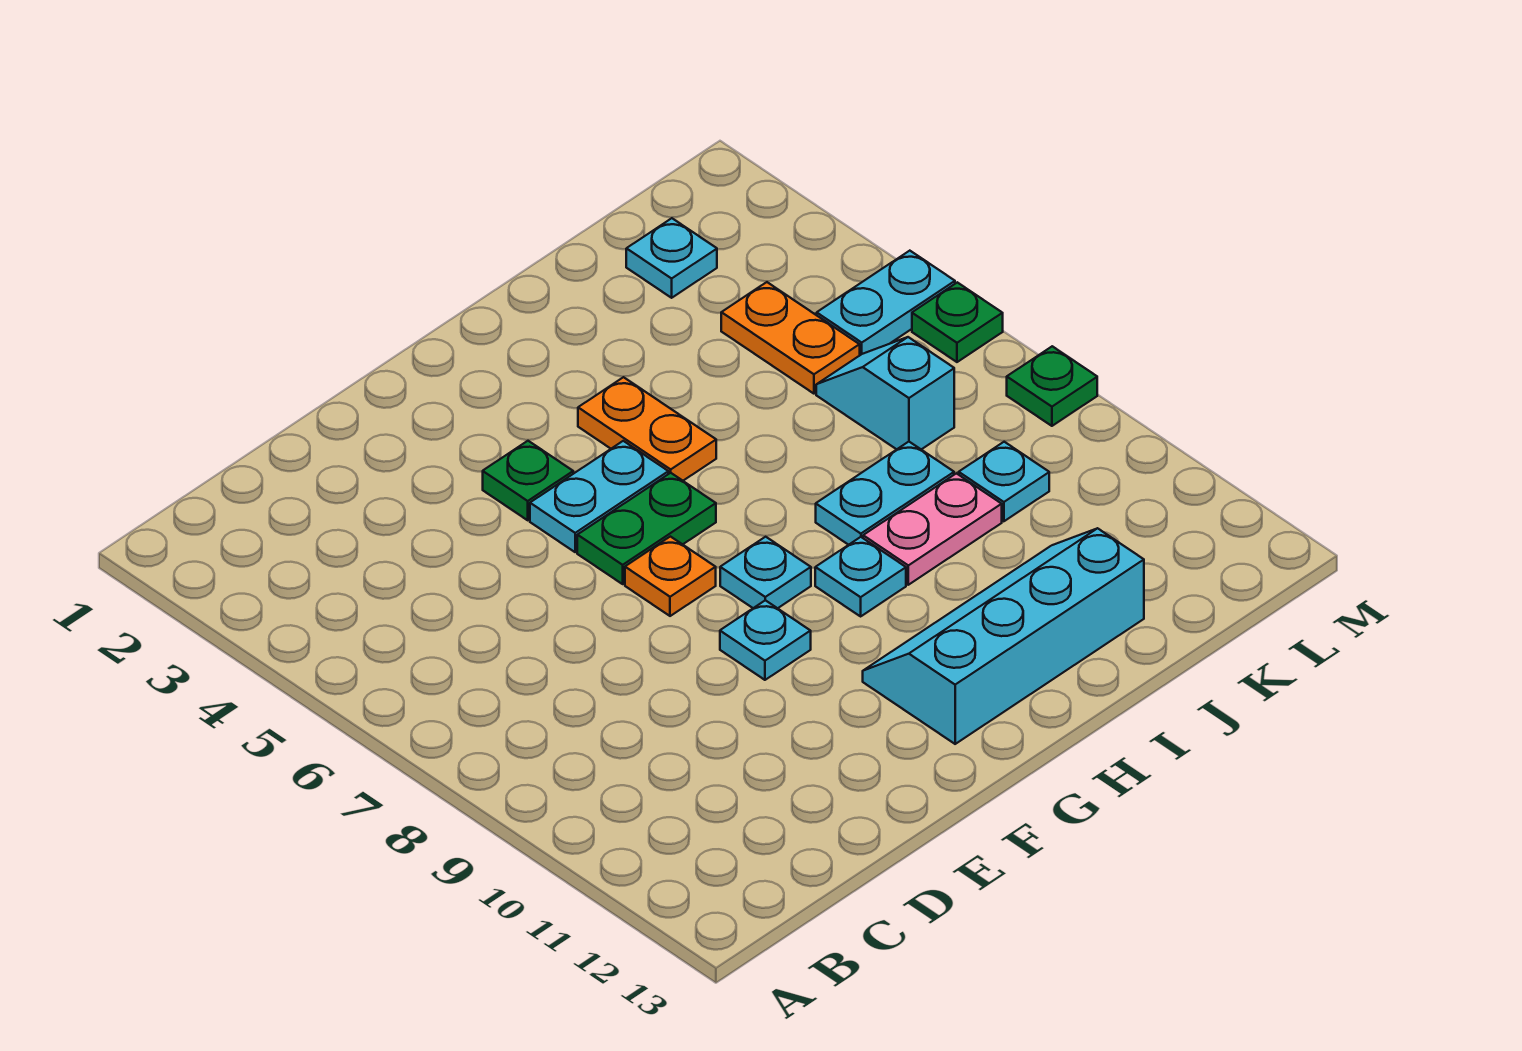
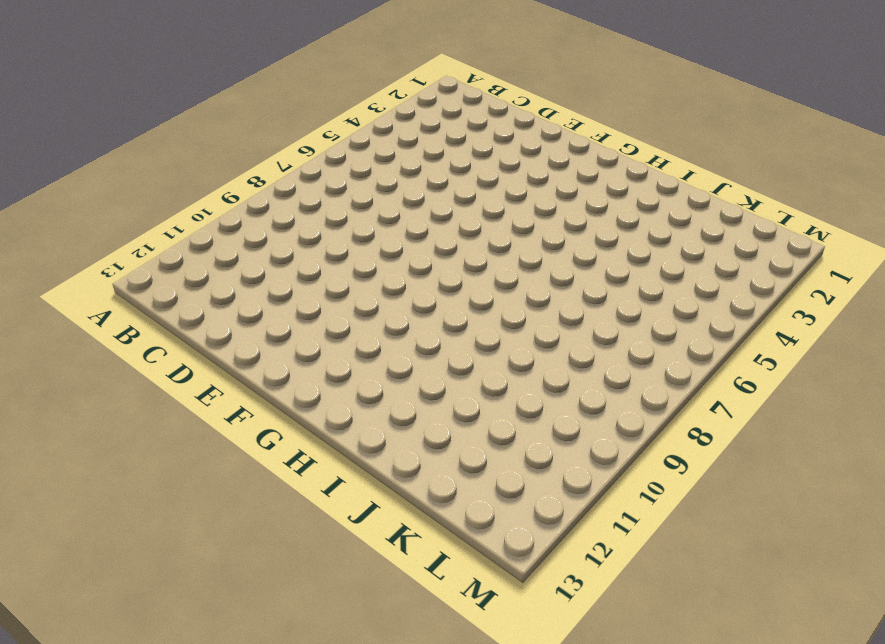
none -> green plate F4 level 1
none -> cyan plate F5:G5 level 1
none -> green plate F6:G6 level 1

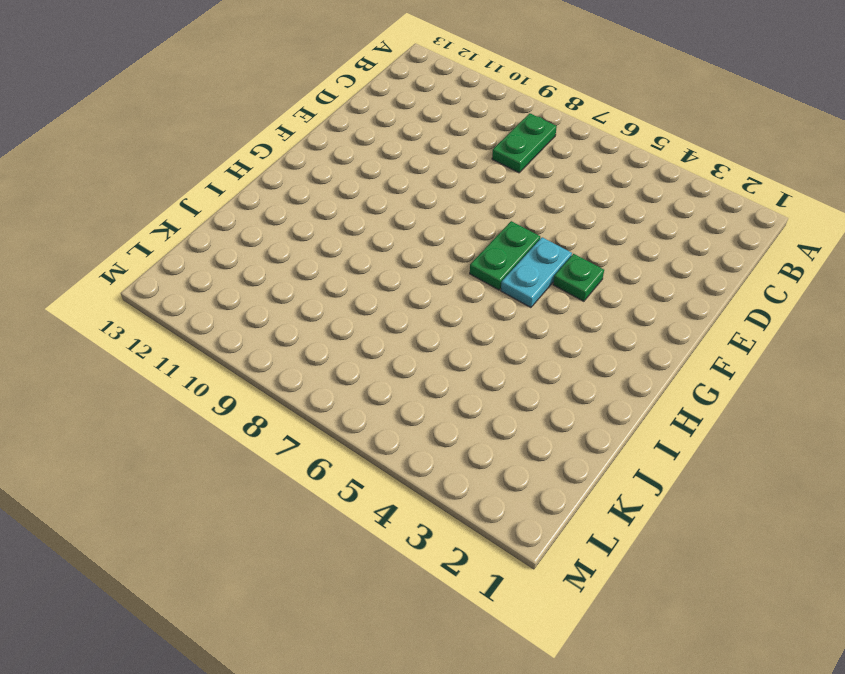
green plate B8:C8 level 1 -> none
none -> orange plate F7 level 1
none -> cyan plate F9 level 1
none -> cyan plate G8 level 1

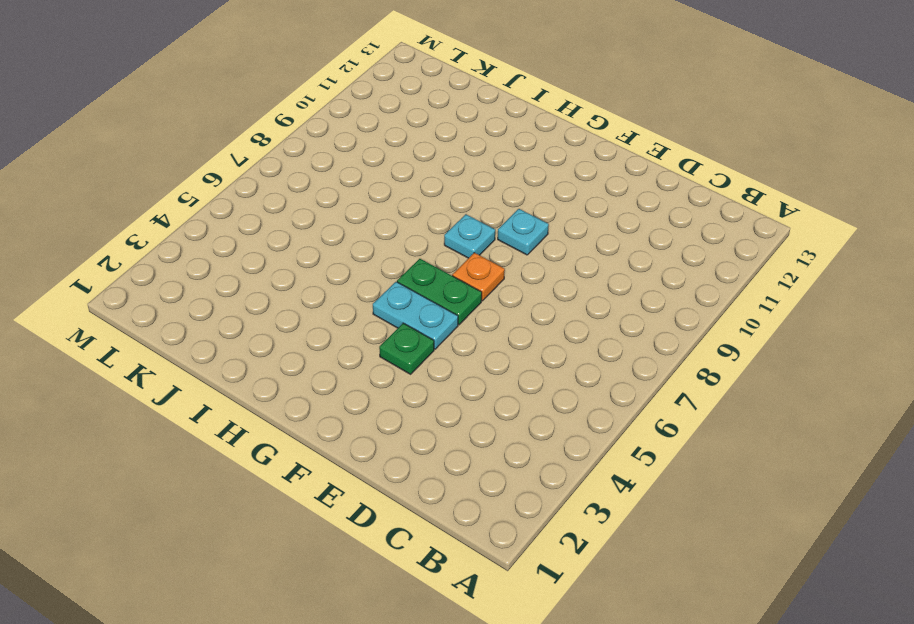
none -> cyan slope G11:J12 level 1 top 12
none -> orange plate H4:H5 level 1
none -> cyan plate H9 level 1

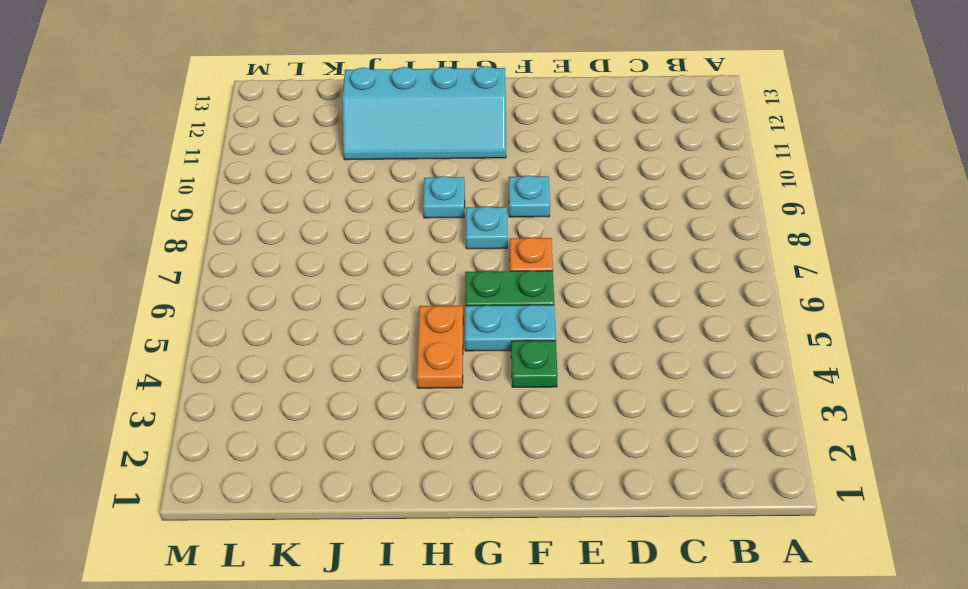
none -> cyan plate I8:J8 level 1
none -> pink plate I9:J9 level 1
none -> cyan plate K2 level 1

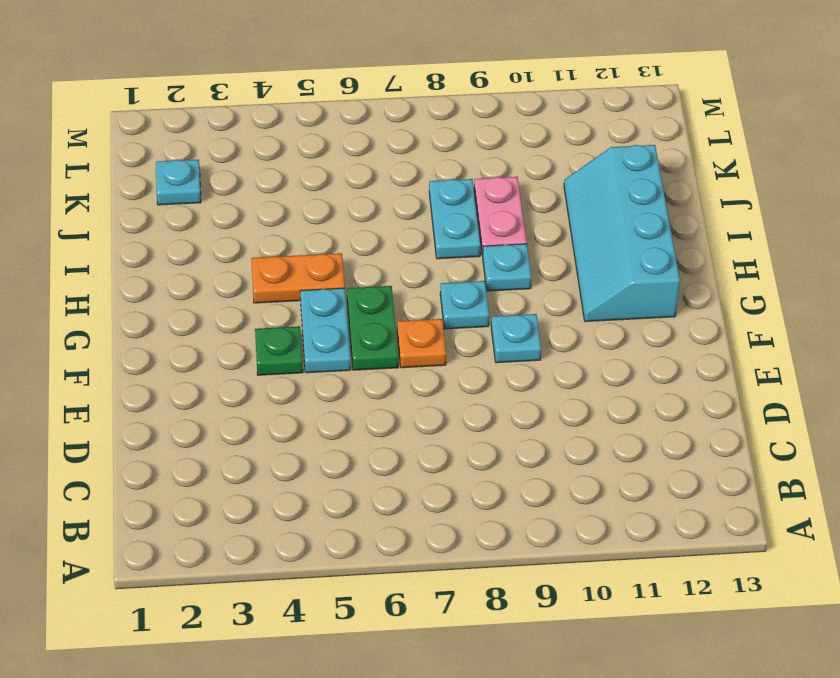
none -> orange plate K4:K5 level 1
none -> cyan slope K6:K7 level 1 top 7
none -> cyan plate K9 level 1

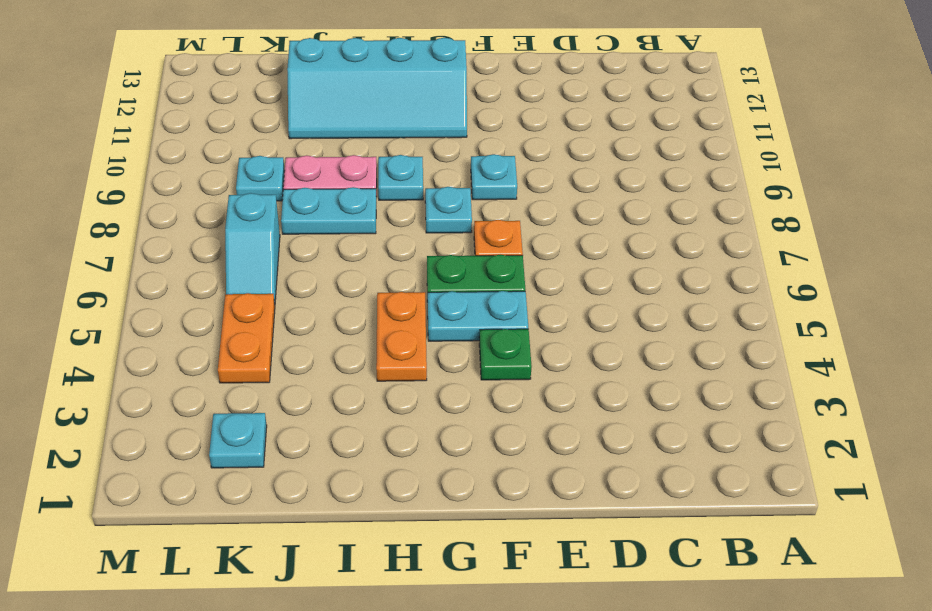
none -> cyan plate L5:M5 level 1
none -> green plate M6 level 1
none -> green plate M8 level 1

